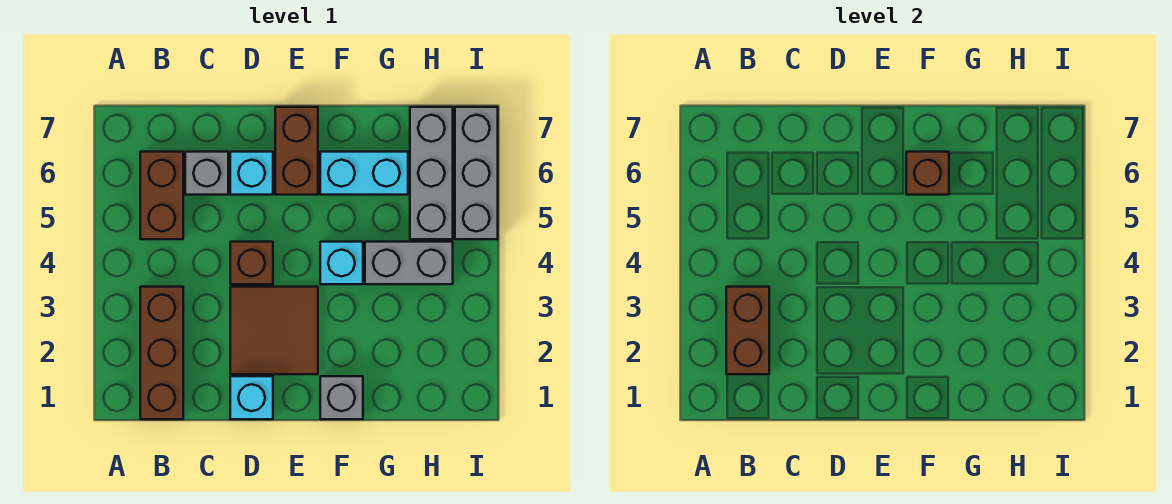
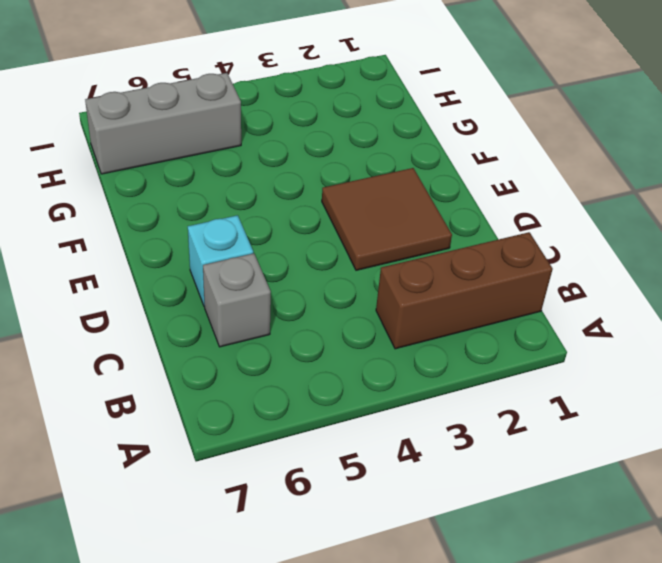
none -> brown brick B5:B6 level 1
none -> cyan brick D1 level 1
none -> brown brick D4 level 1

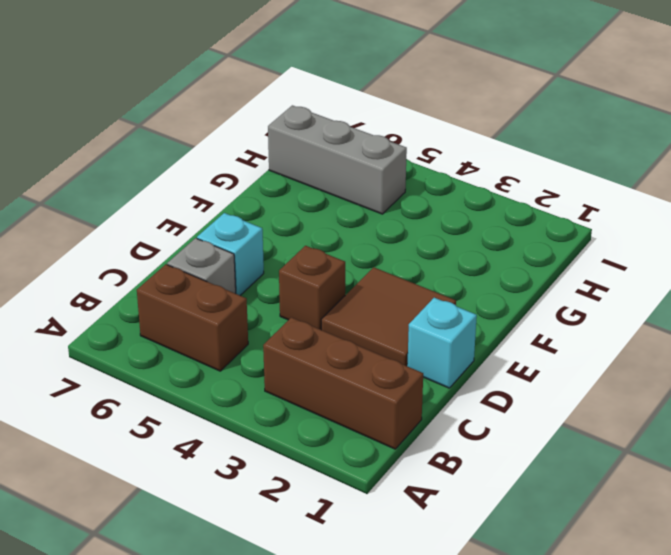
none -> brown brick E6:E7 level 1
none -> grey brick F1 level 1
none -> cyan brick F4 level 1

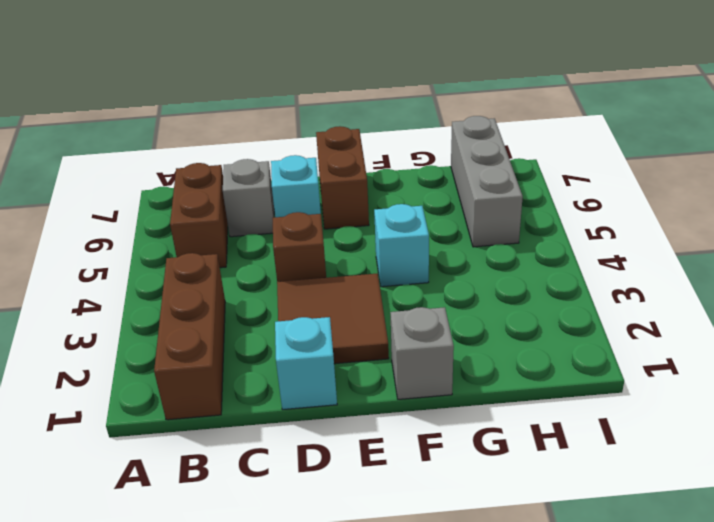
none -> cyan brick F6:G6 level 1
none -> grey brick G4:H4 level 1
none -> grey brick I5:I7 level 1

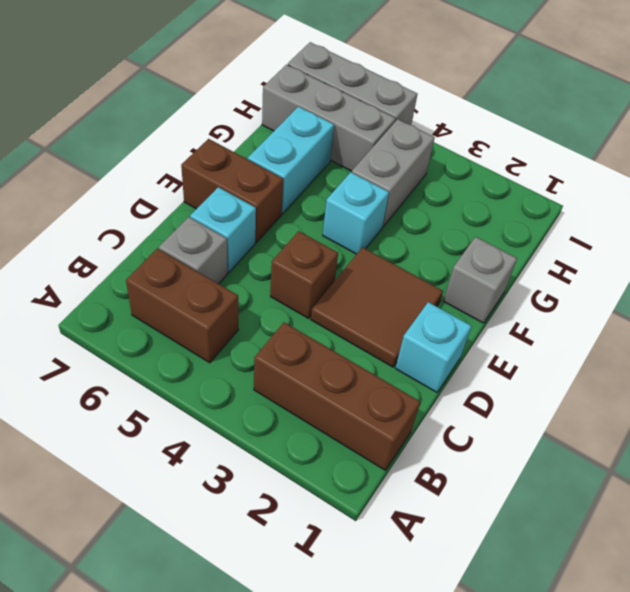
none -> brown brick B2:B3 level 2
none -> brown brick F6 level 2

